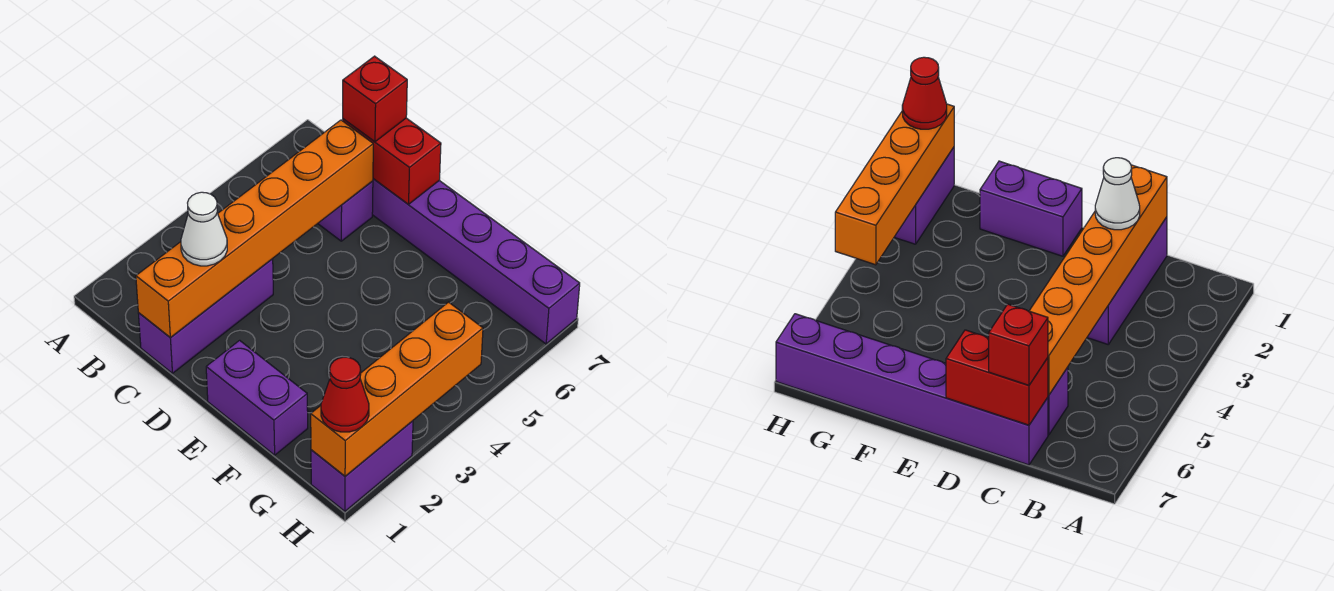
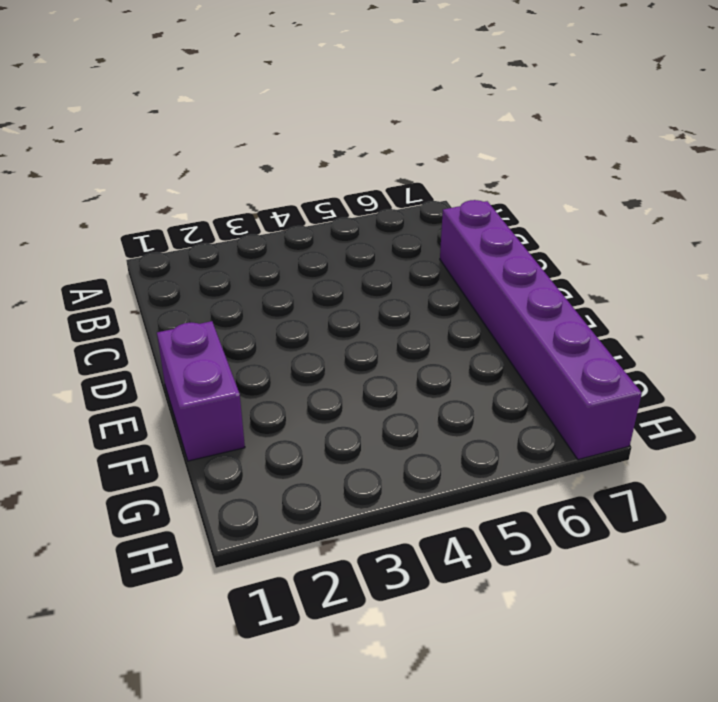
none -> purple brick C1:C3 level 1
none -> purple brick C6 level 1

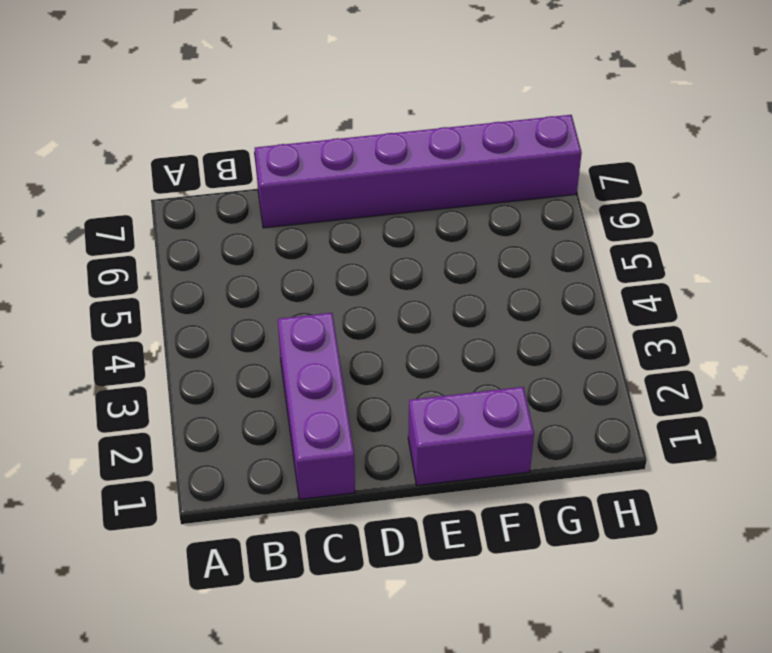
none -> purple brick C6 level 1
none -> purple brick H1:H2 level 1

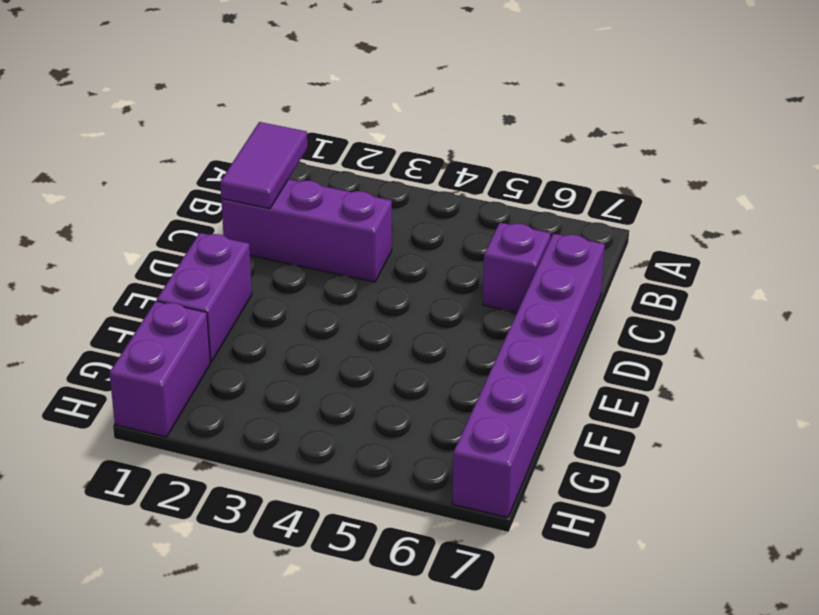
purple tile B1:C1 level 2 -> orange brick C1:C6 level 2
purple brick G1:H1 level 1 -> purple brick H1:H2 level 1
none -> red brick C7:D7 level 2
none -> orange brick H1:H4 level 2

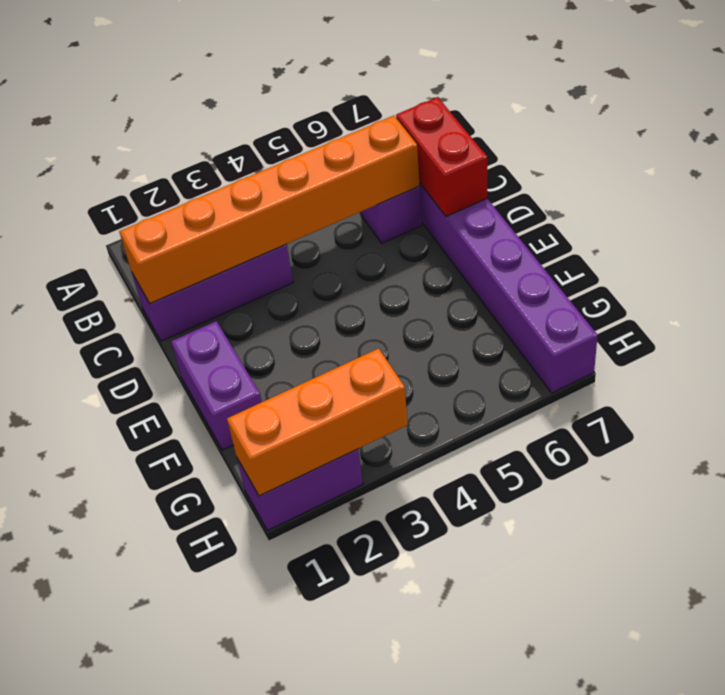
orange brick H1:H3 level 2 -> orange brick H1:H4 level 2
none -> white cone C2 level 3
none -> red brick C7 level 3

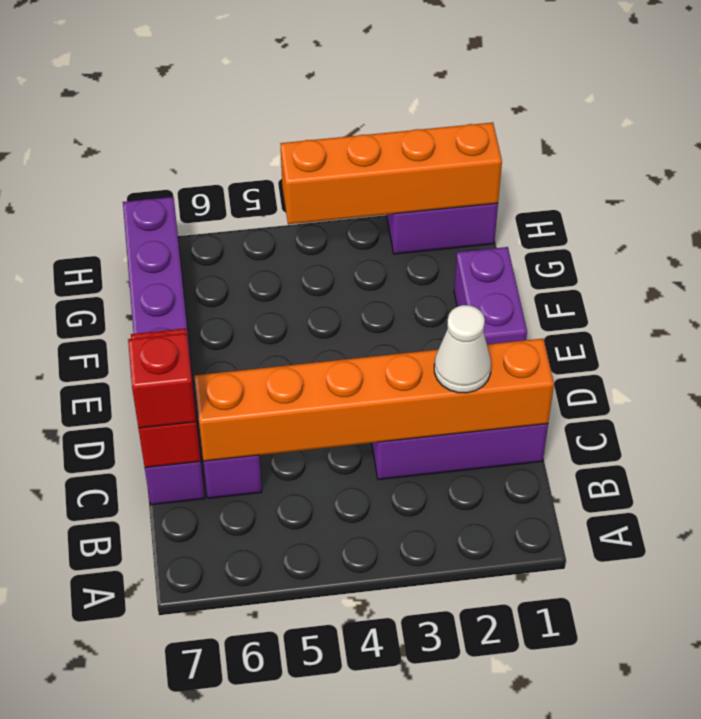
none -> red cone H1 level 3

